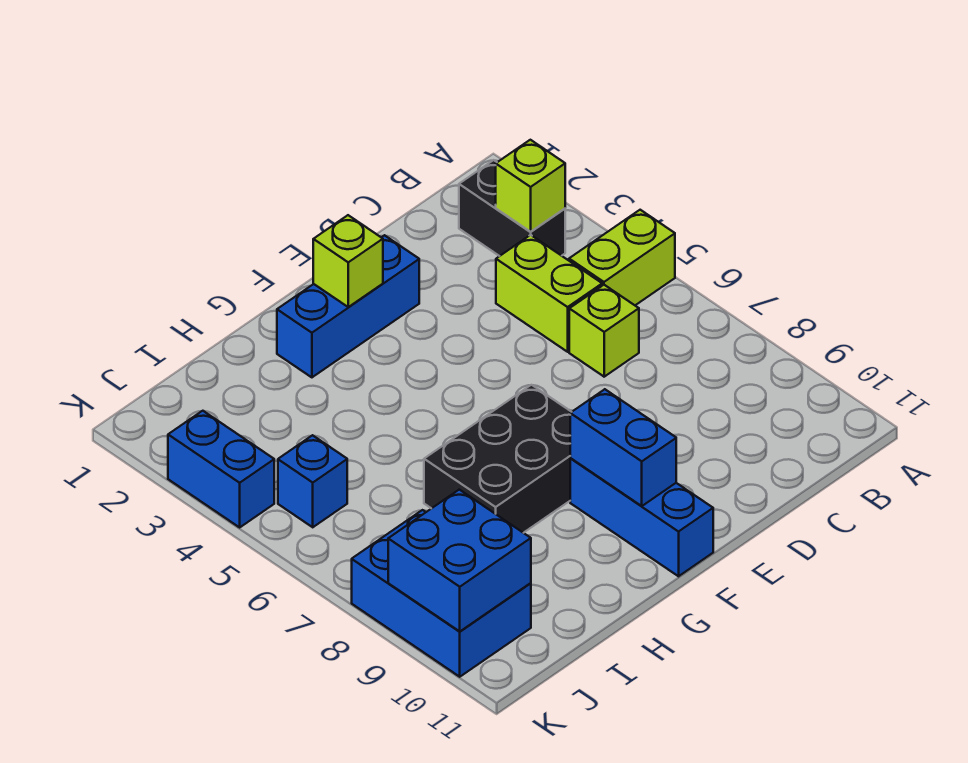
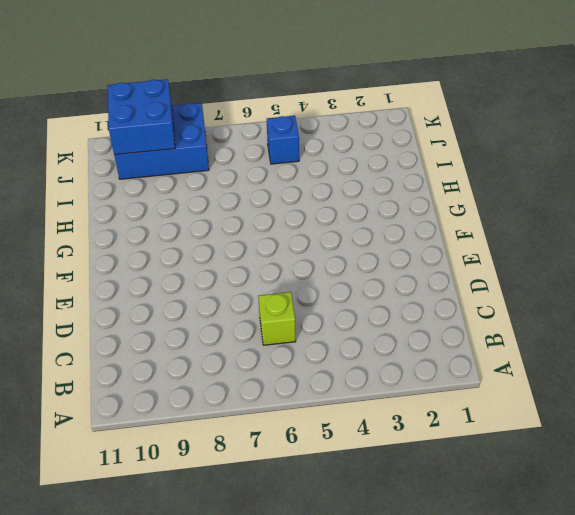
none -> lime brick A5:B5 level 1
none -> black brick B2:B3 level 1
none -> lime brick C4:C5 level 1

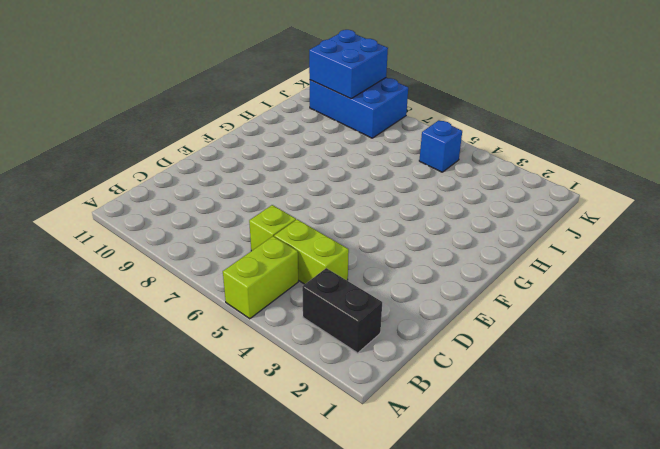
none -> blue brick E2:G2 level 1
none -> black brick F7:H8 level 1
none -> blue brick F9:F11 level 1

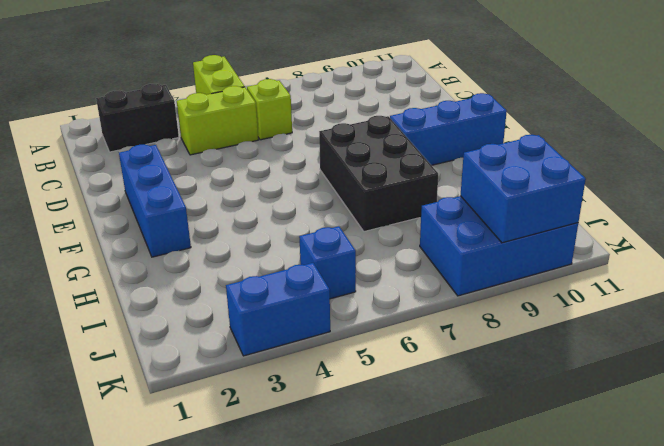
none -> lime brick B3 level 2
none -> lime brick F2 level 2
none -> blue brick F9:F10 level 2

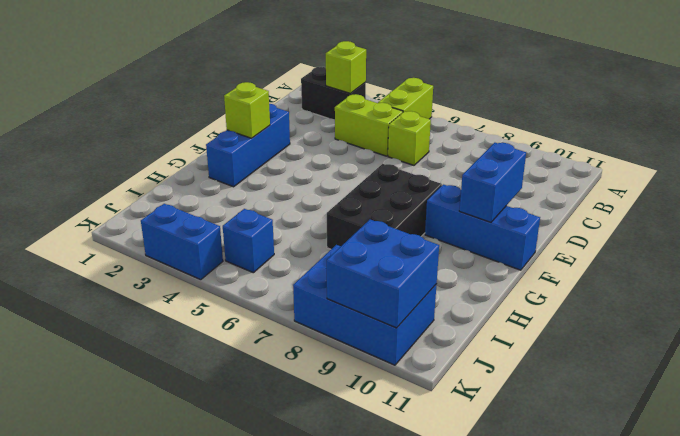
blue brick E10:F10 level 2 -> blue brick F9:F10 level 2

